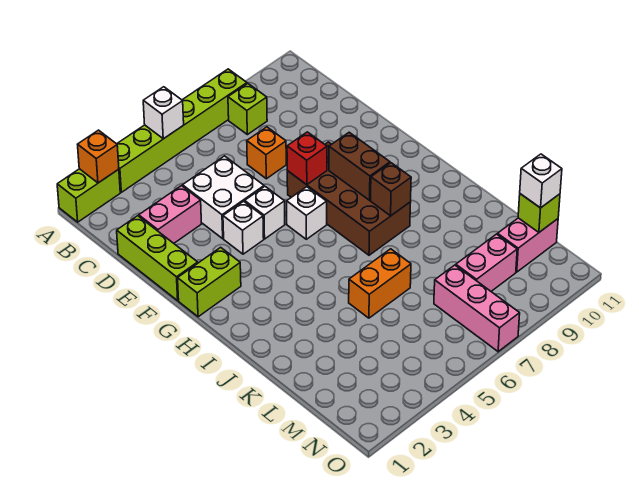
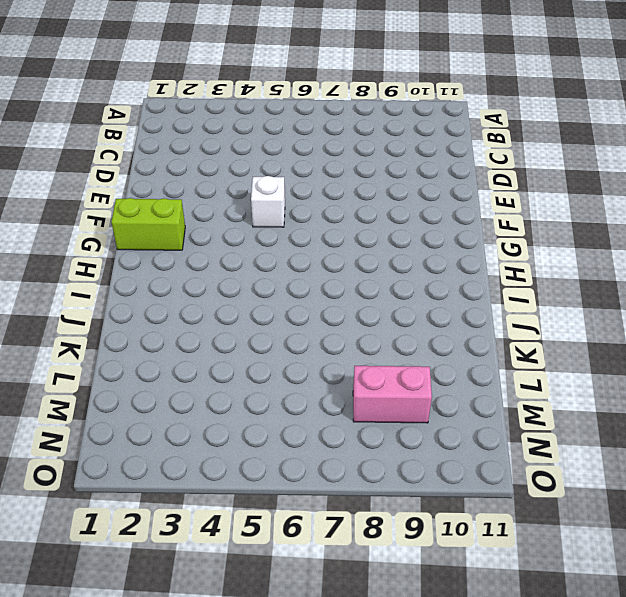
none -> lime brick A1:A2 level 1
none -> lime brick A3:A8 level 1
none -> lime brick B8 level 1

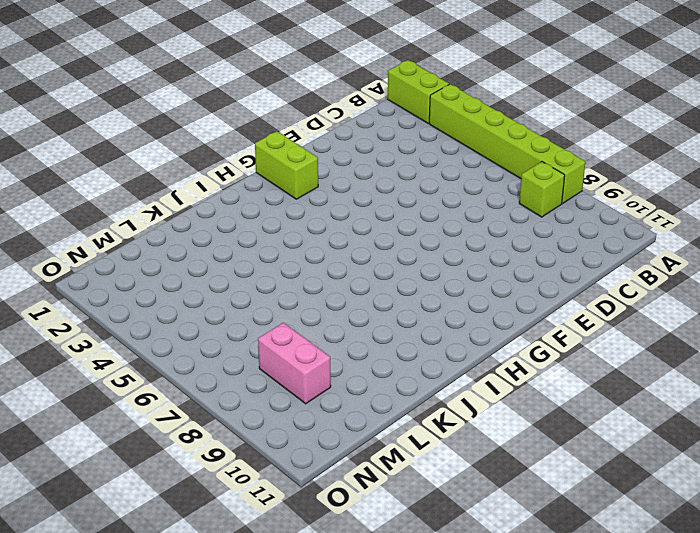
none -> lime brick D1:F1 level 1
none -> pink brick D2:D3 level 1
none -> white brick D4:E5 level 1

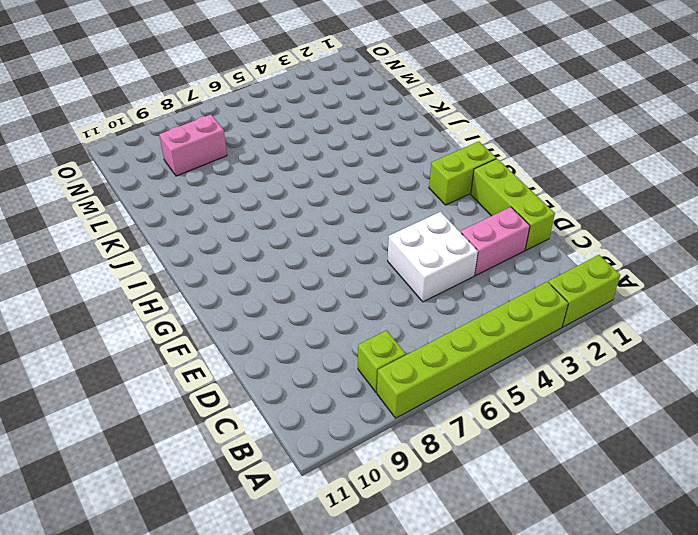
none -> orange brick D7 level 1
none -> white brick F4 level 1
none -> white brick F5 level 1

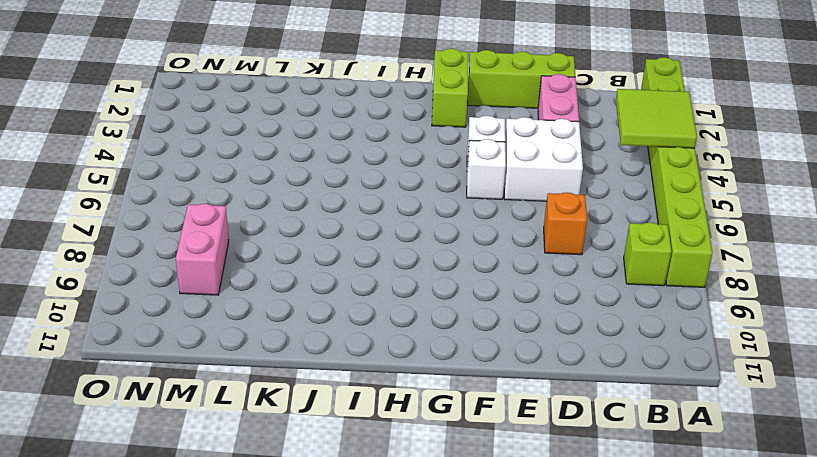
lime tile A3:B4 level 2 -> none
none -> brown brick F7:I8 level 1
none -> white brick G6 level 1
none -> orange brick K5:K6 level 1

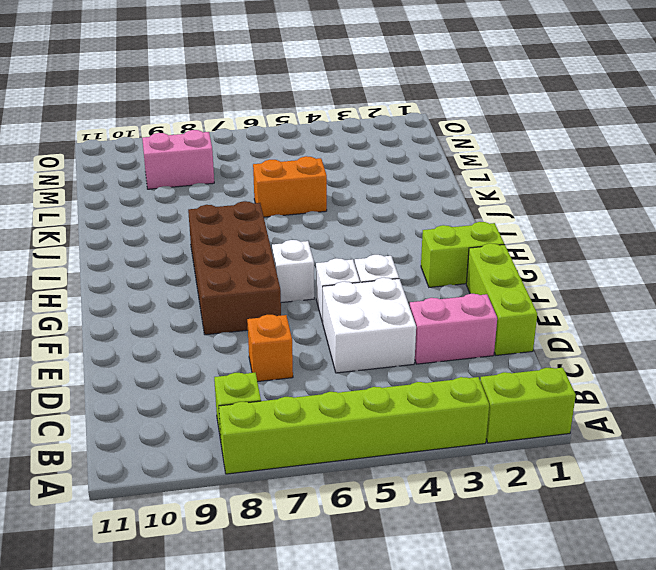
none -> pink brick M7:O7 level 1
none -> pink brick M10:M11 level 1
none -> orange brick A2 level 2

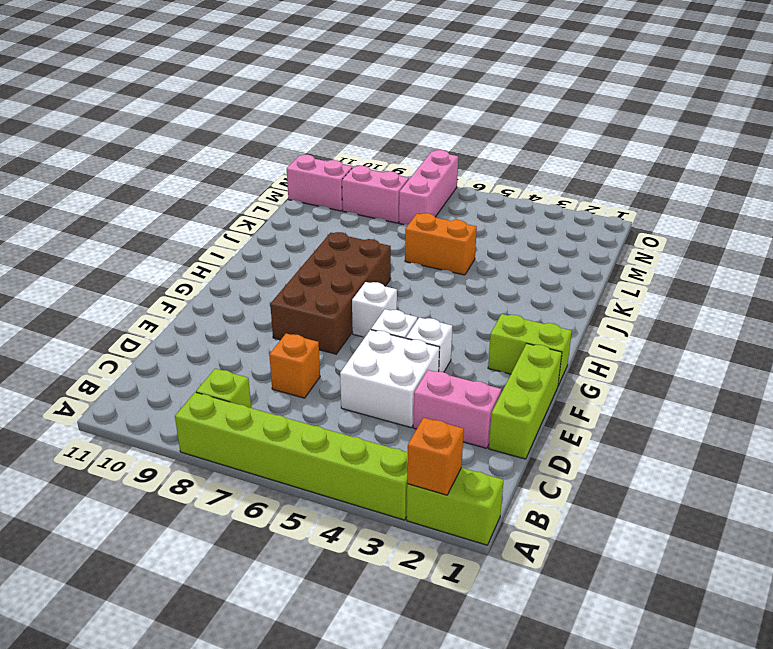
none -> white brick A5 level 2
none -> red brick F7 level 2
none -> brown brick G8:H8 level 2

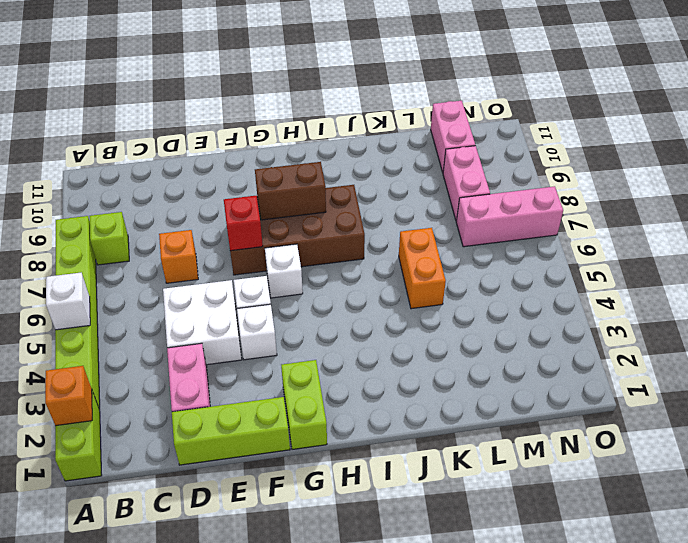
none -> brown brick I8 level 2
none -> lime brick M11 level 2
none -> white brick M11 level 3

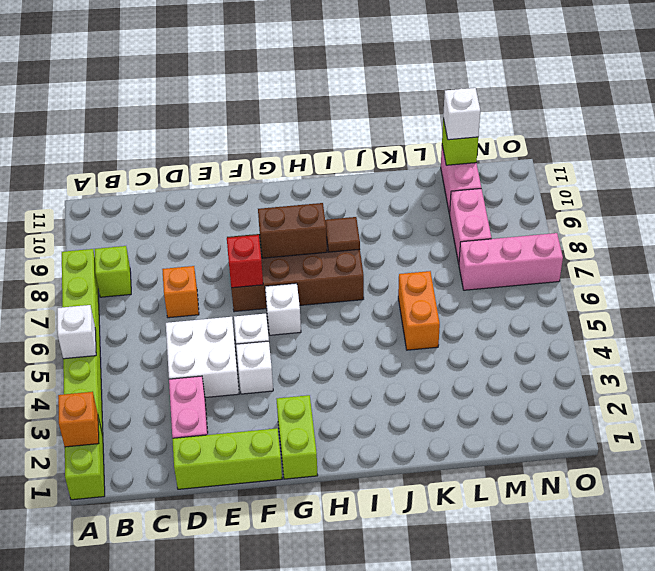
brown tile I8 level 2 -> brown brick I8 level 2

